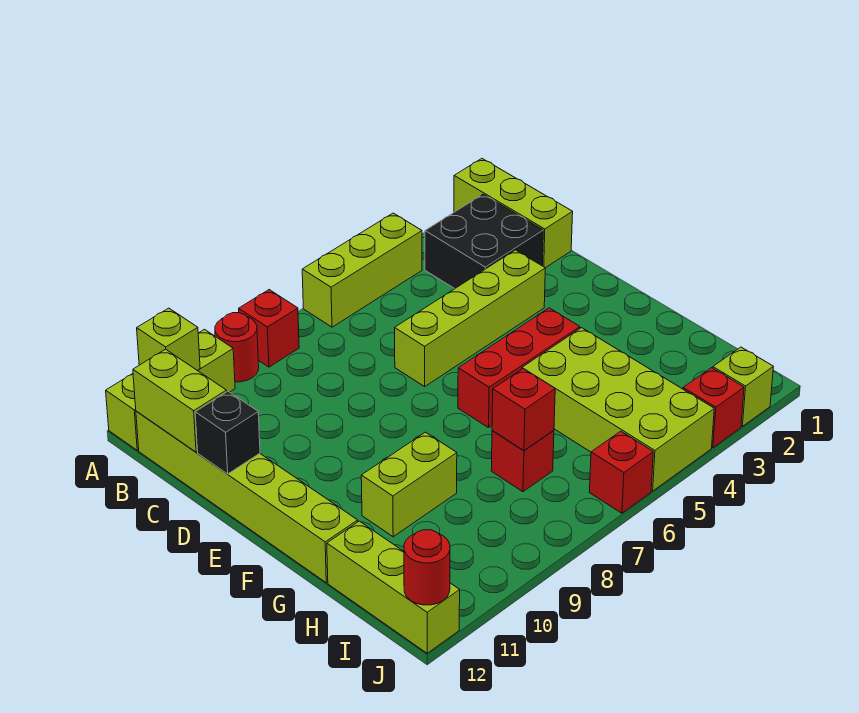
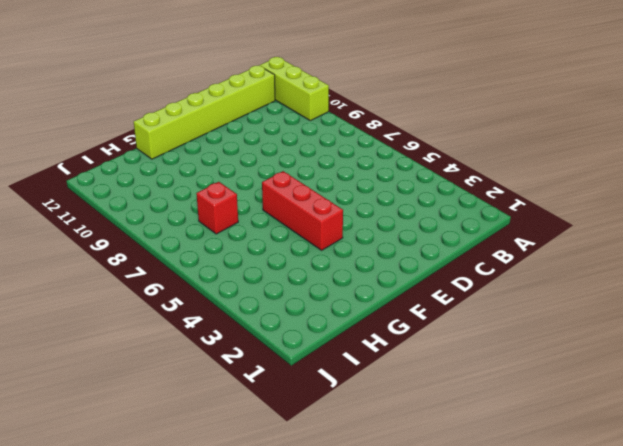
none -> lime brick A1:C1 level 1
none -> lime brick A4:A6 level 1
none -> red brick A8 level 1

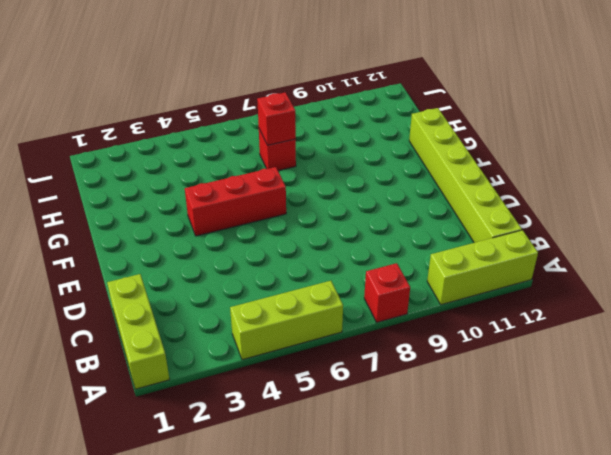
none -> red round brick A9 level 1
none -> black brick B2:C3 level 1
none -> lime brick D3:D6 level 1

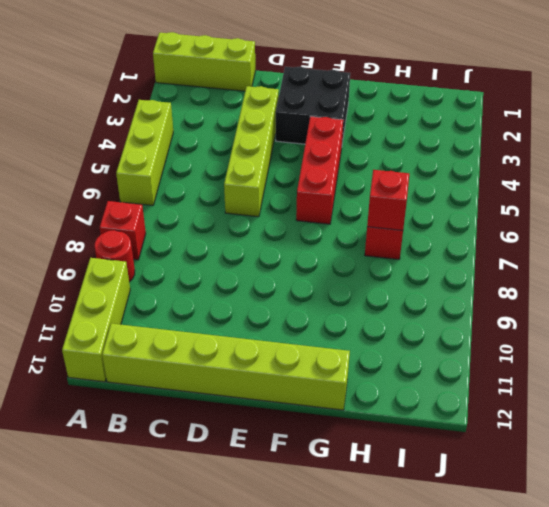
black brick E2:F3 level 1 -> black brick B2:C3 level 1
none -> lime brick G4:J5 level 1
none -> lime brick G9:G10 level 1
none -> lime brick H12:J12 level 1

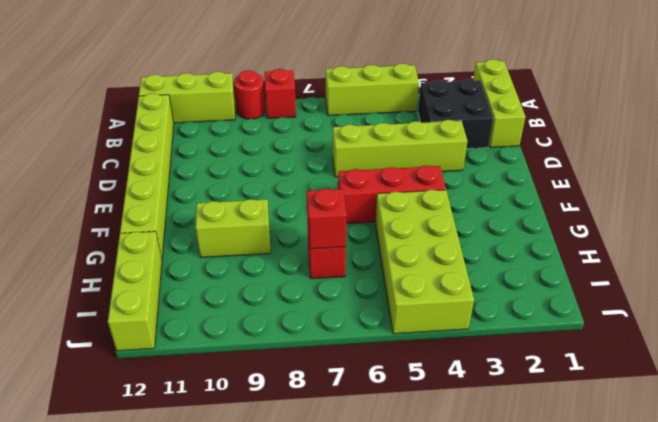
none -> lime brick J2 level 1
none -> red brick J3 level 1
none -> red brick J6 level 1

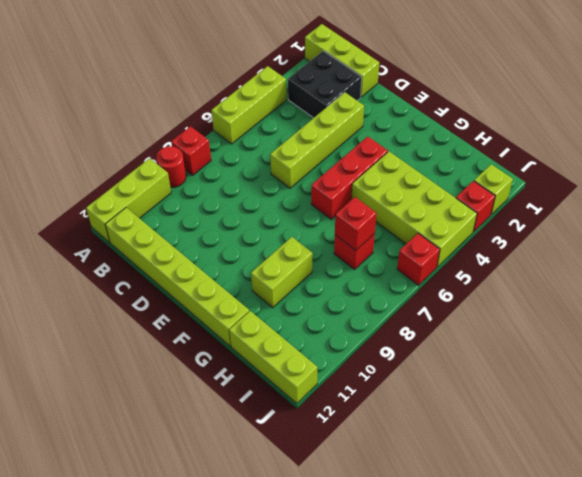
none -> lime brick A11 level 2
none -> lime brick B12:C12 level 2
none -> black brick D12 level 2

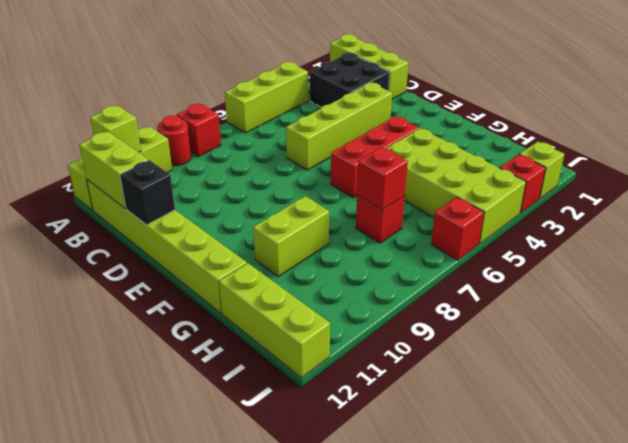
none -> red round brick J12 level 2

